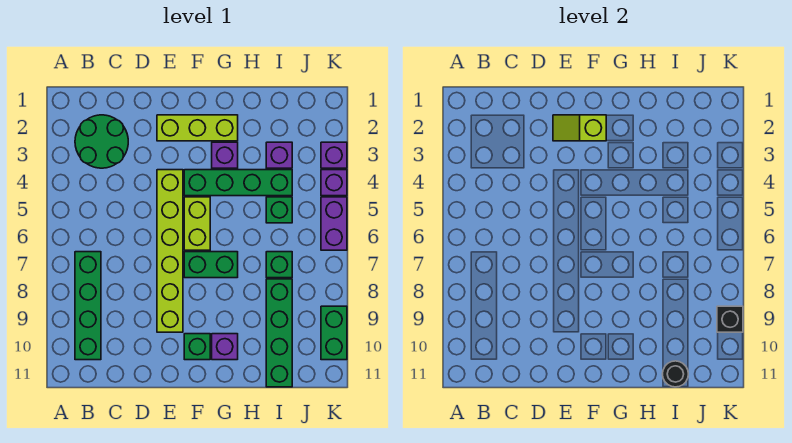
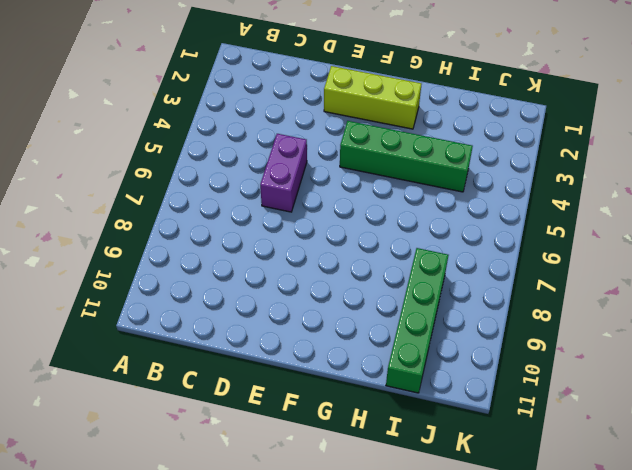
purple brick D5:D6 level 1 -> purple brick K5:K6 level 1
none -> green round brick B2:C3 level 1
none -> green brick B7:B10 level 1
none -> lime brick E4:E9 level 1

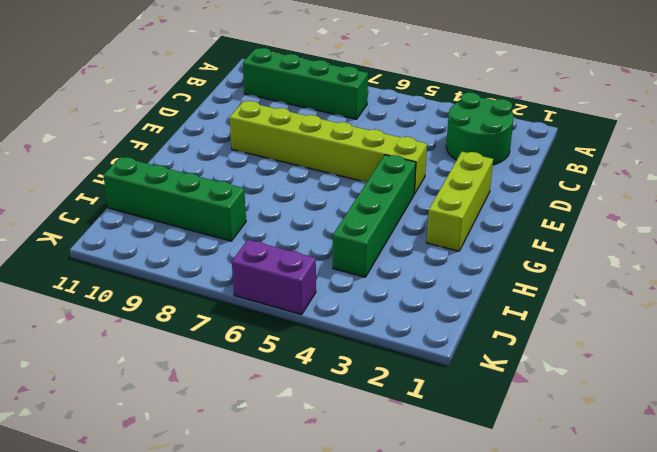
none -> lime brick F5:F6 level 1
none -> green brick F7:G7 level 1
none -> green brick F10 level 1

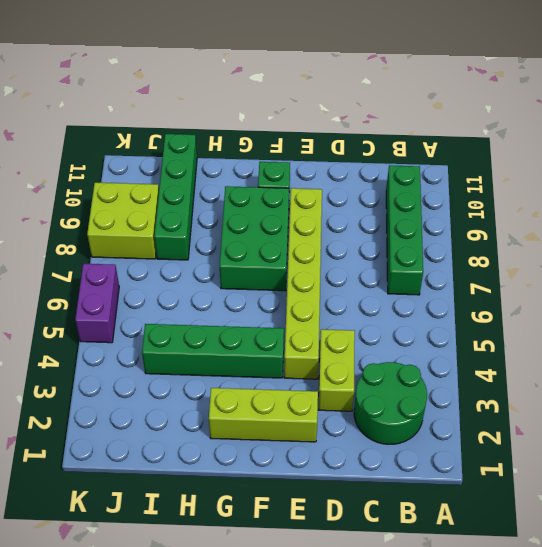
lime brick D3:D4 level 1 -> lime brick F5:F6 level 1
green brick F7:G9 level 1 -> green brick F7:G7 level 1
lime brick J8:K9 level 1 -> green brick K9:K10 level 1
none -> purple brick G3 level 1
none -> purple brick G10 level 1
none -> purple brick I3 level 1

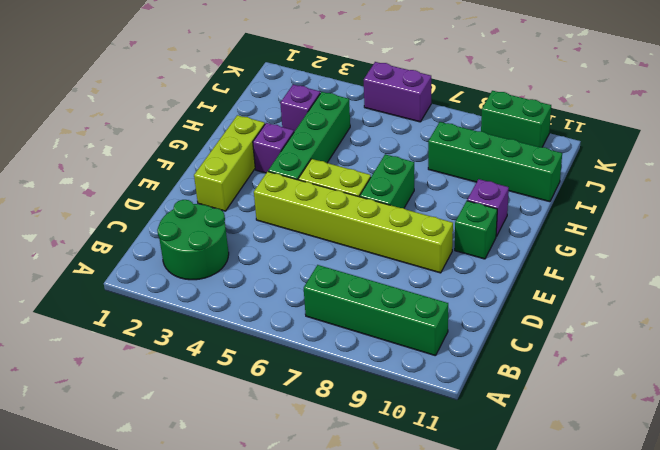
none -> green brick I5 level 1
none -> green brick I7 level 1
none -> purple brick K3 level 1

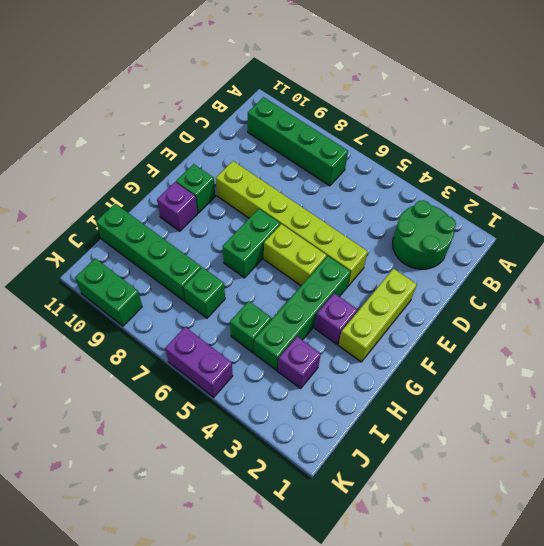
none -> purple brick K3 level 1
none -> purple brick K4 level 1
none -> lime slope E2:F2 level 2 top F

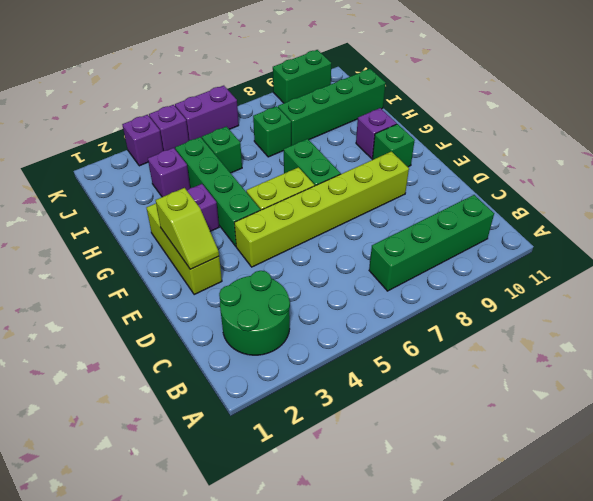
none -> black round brick I11 level 2
none -> black brick K9 level 2

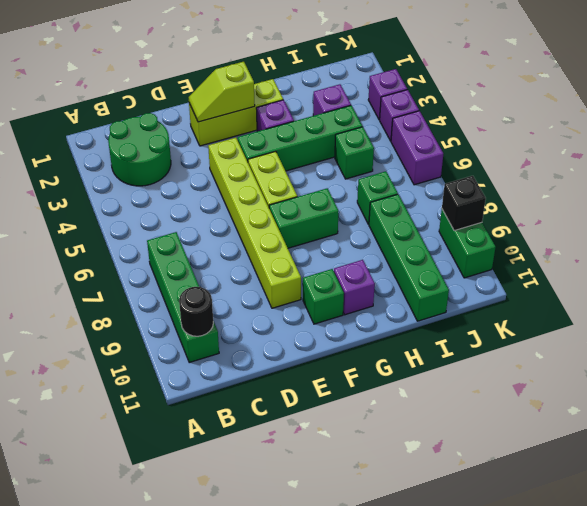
black round brick B10 level 2 -> black round brick I11 level 2

